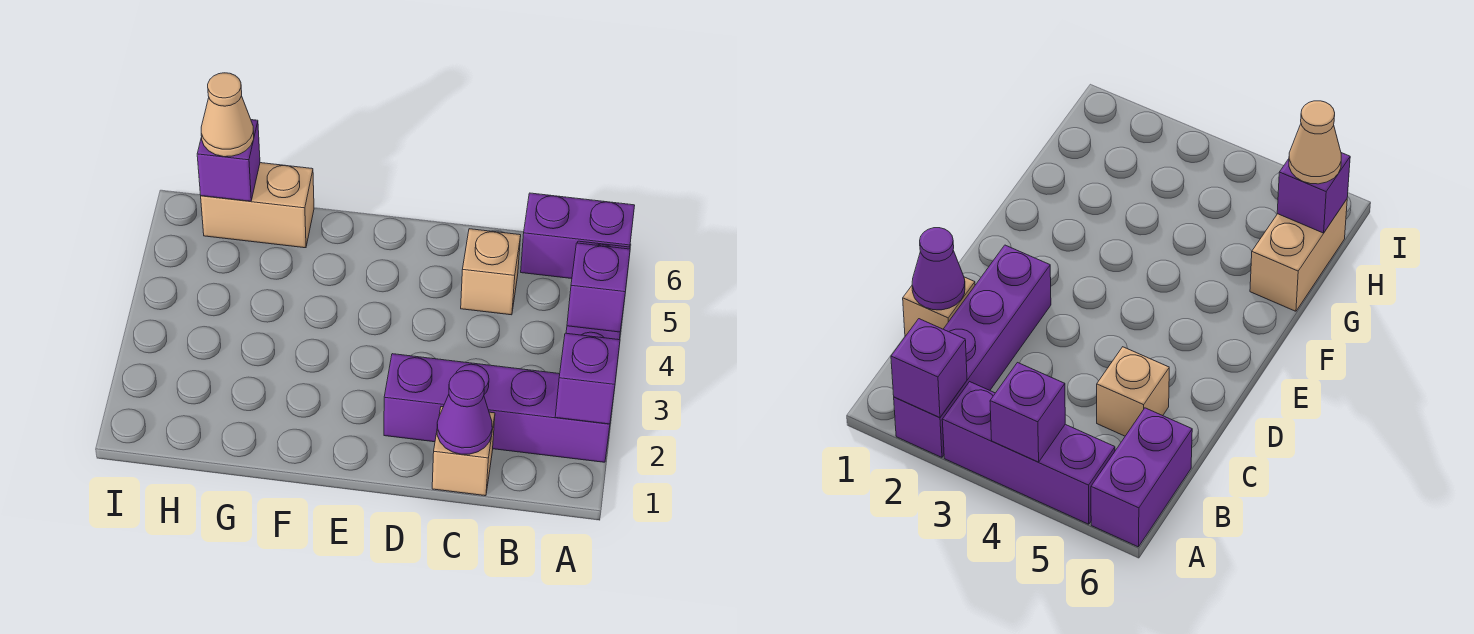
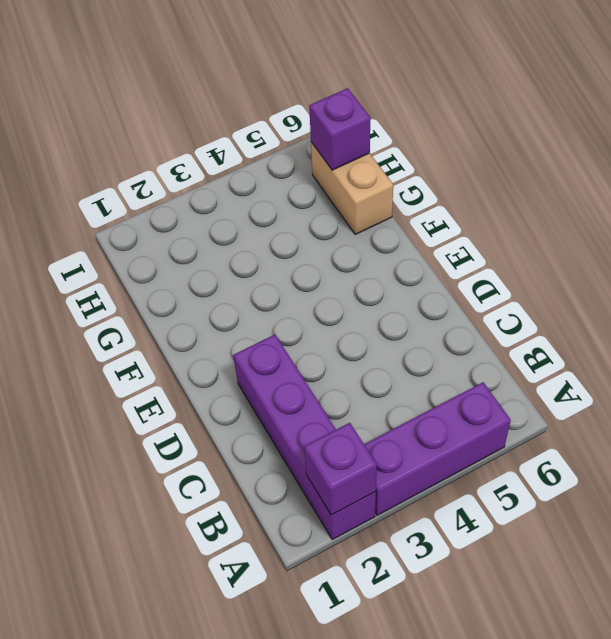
none -> purple brick A6:B6 level 1
none -> tan brick C1 level 1

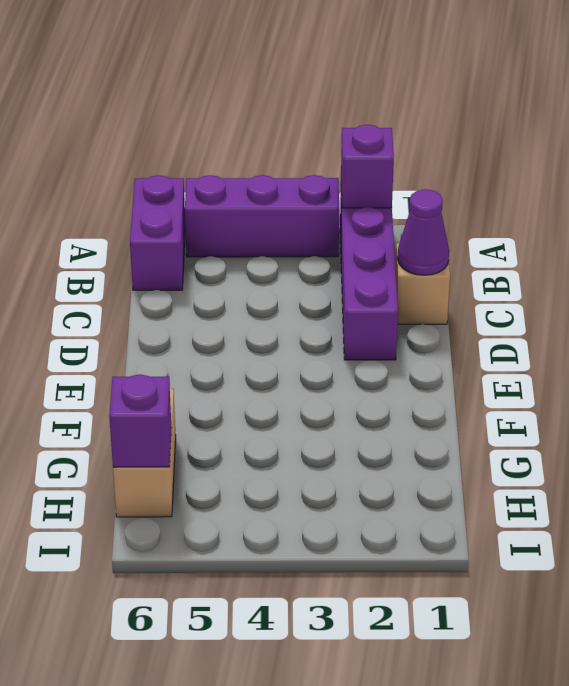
none -> tan brick C5 level 1
none -> purple brick A4 level 2

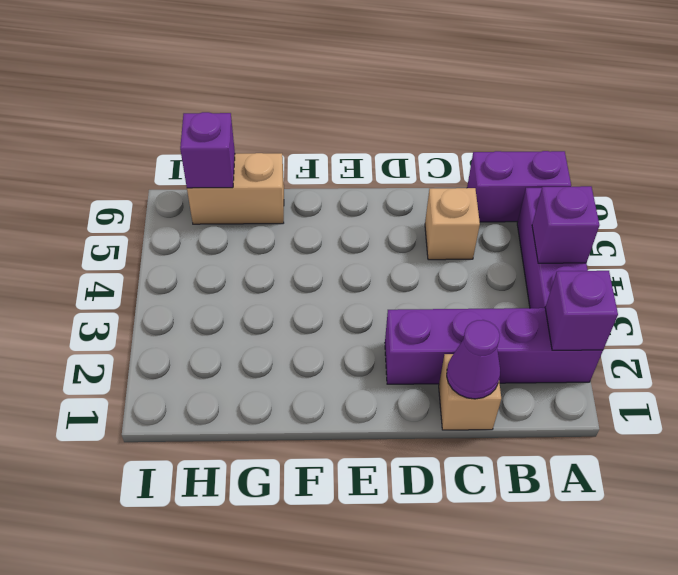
none -> tan cone H6 level 3

